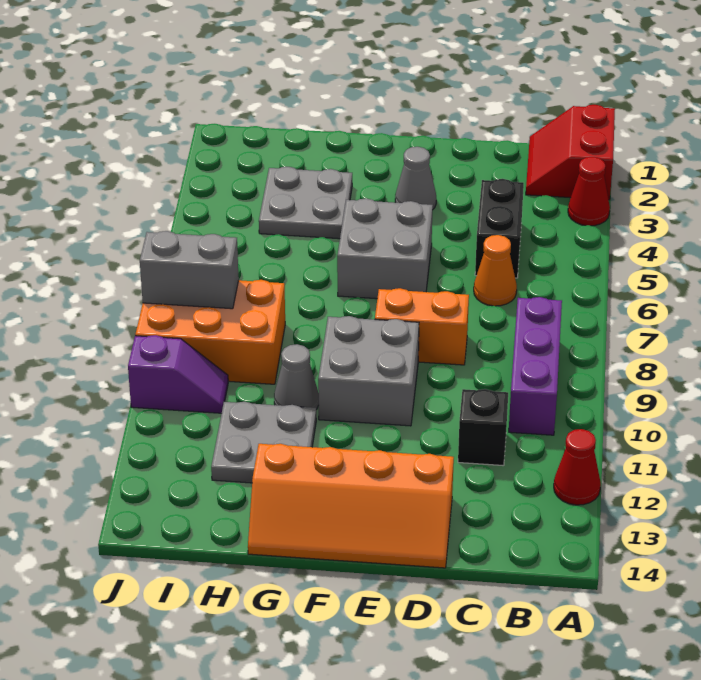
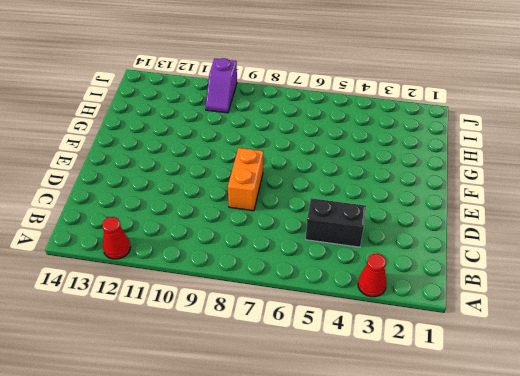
none -> red slope A1:B2 level 1 top A
none -> purple brick B8:B10 level 1
none -> orange cone C6 level 1

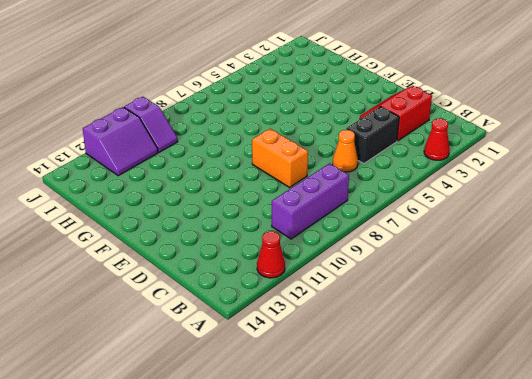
red slope C2:D3 level 1 top C -> red slope A1:B2 level 1 top A
purple slope I11:J12 level 1 top J -> none
none -> black brick C11 level 1
none -> orange slope D13:G14 level 1 top 13
none -> grey cone E3 level 1

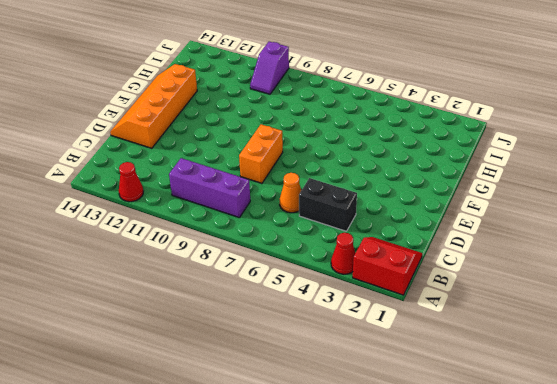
none -> black brick C11 level 1
none -> grey cone E3 level 1
none -> grey brick E5:F6 level 1

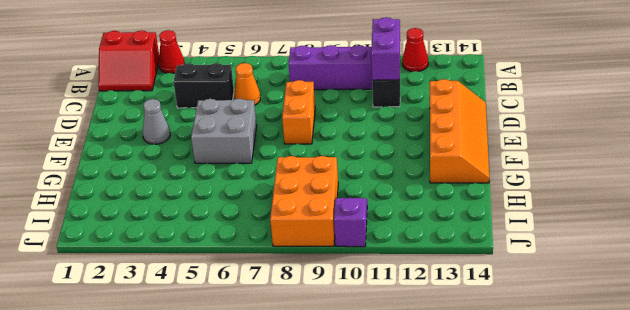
purple brick B11:C11 level 2 -> none
none -> grey brick E9:F10 level 1
none -> grey plate G3:H4 level 1
none -> grey cone G10 level 1

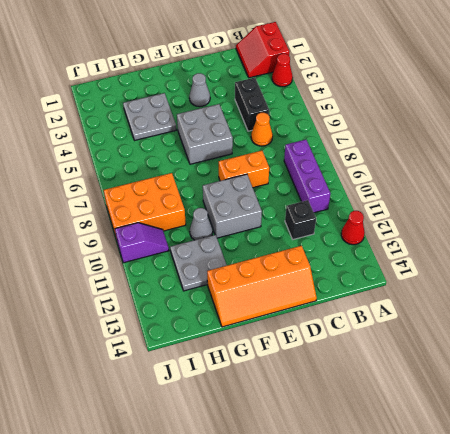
none -> grey brick I8:J8 level 2

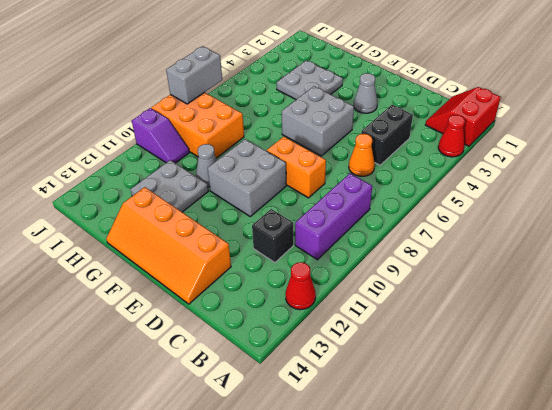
grey brick J7:J8 level 2 -> grey brick I8:J8 level 2

